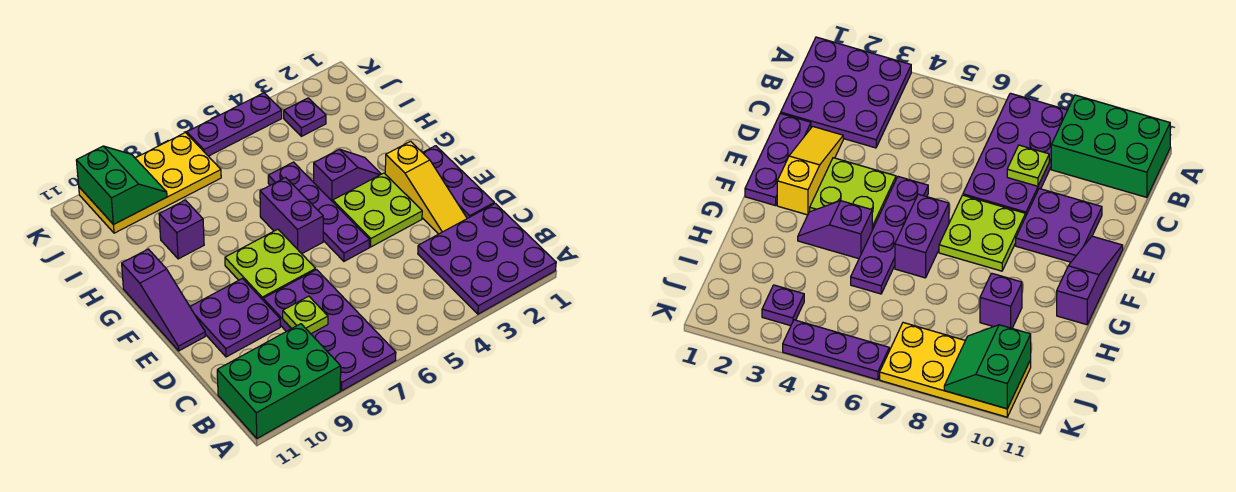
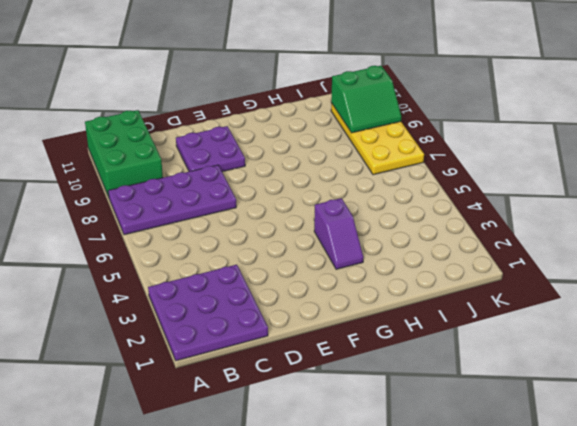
none -> purple plate D1:F1 level 1
none -> yellow slope D2:F2 level 1 top F
none -> lime plate E3:F4 level 1

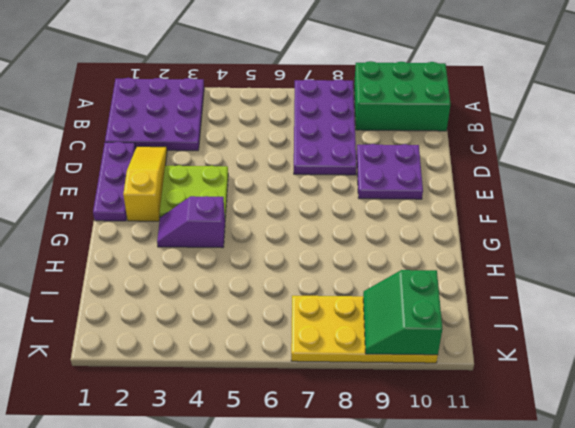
none -> purple plate E5:H5 level 1
none -> lime plate E7:F8 level 1
none -> purple slope E11:G11 level 1 top G

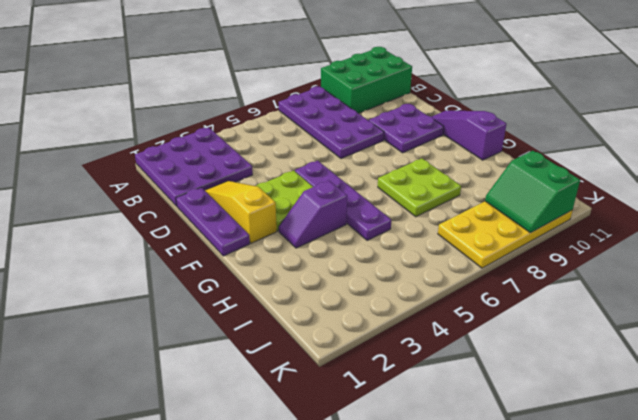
lime plate G7:H8 level 1 -> lime plate E7:F8 level 1
none -> purple brick F6:G6 level 1
none -> purple brick H9 level 1
none -> purple plate J3 level 1

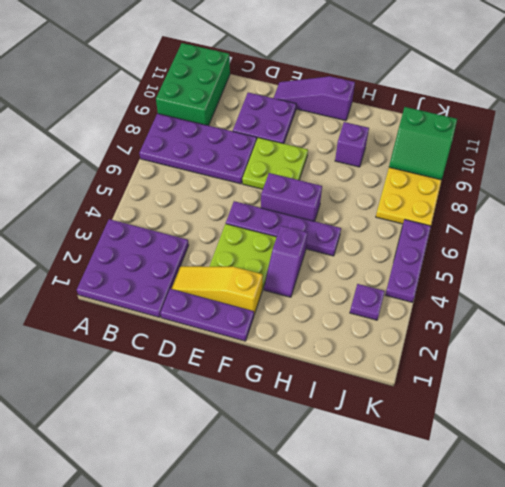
none -> lime plate C8 level 2

